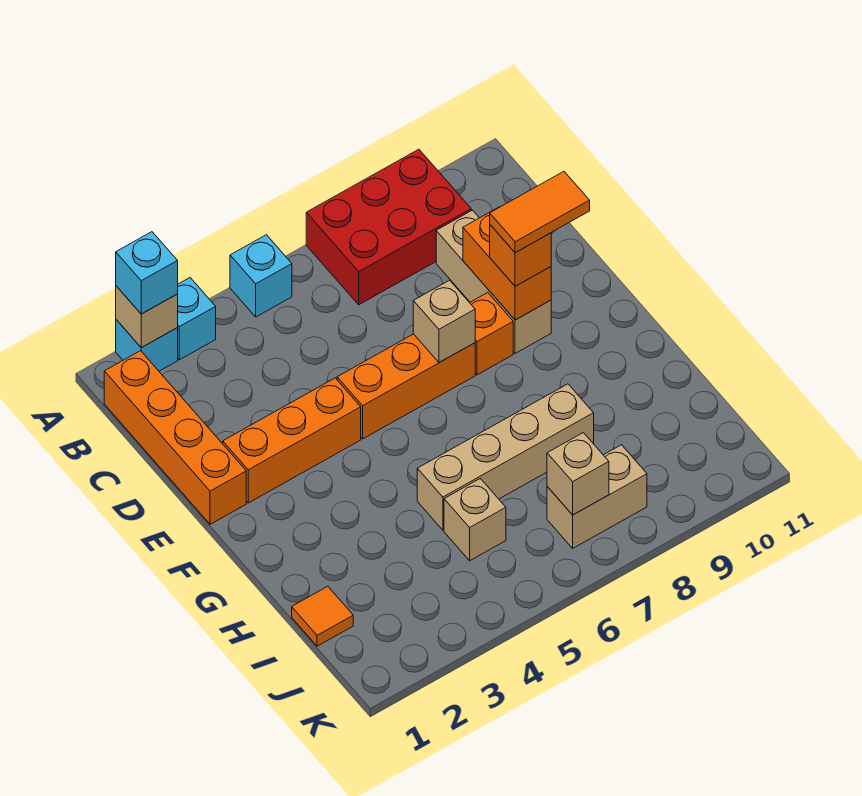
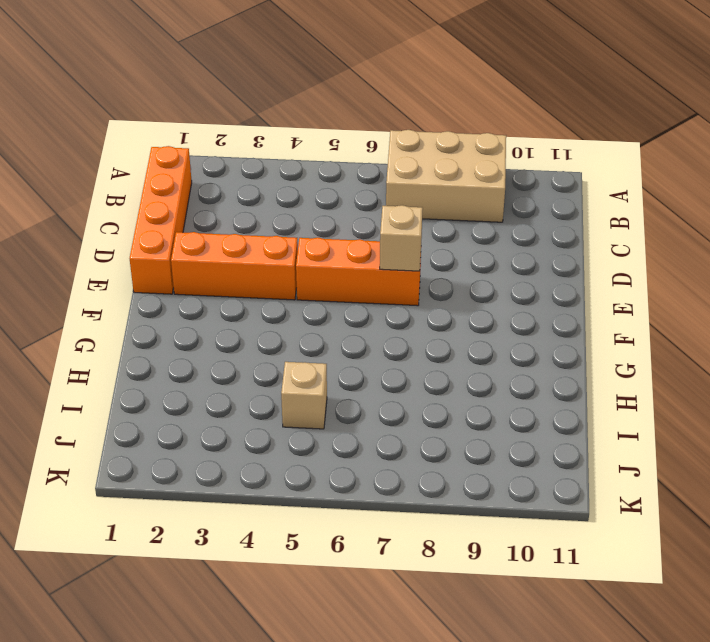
tan brick A7:B9 level 1 -> red brick A7:B9 level 1
none -> cyan brick A2 level 1
none -> cyan brick A3 level 1
none -> cyan brick A5 level 1

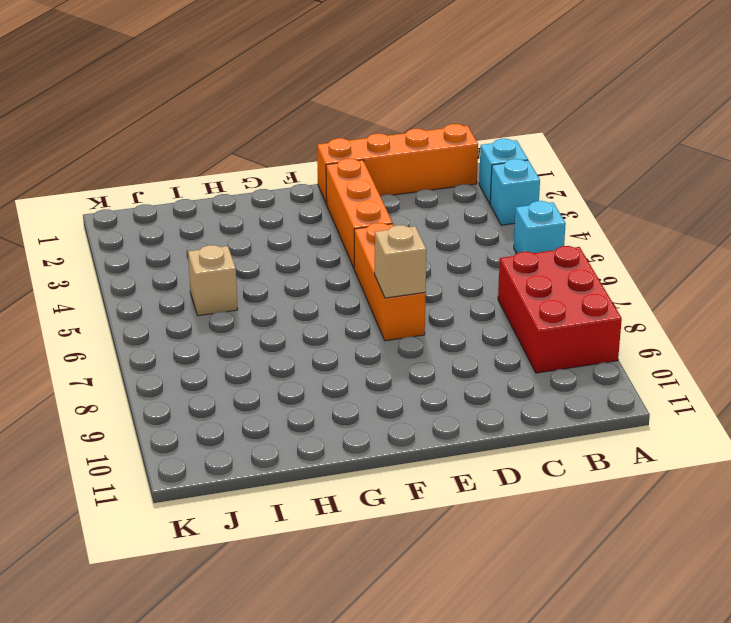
none -> tan brick C9:E9 level 1
none -> orange brick E8 level 1
none -> tan brick H5:H8 level 1

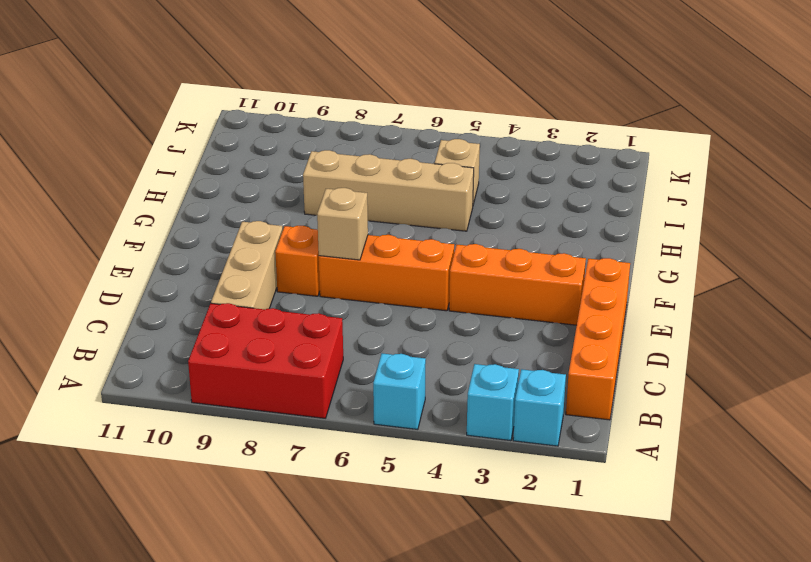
none -> orange tile I1 level 1
none -> tan brick J7:J8 level 1
none -> tan brick A2 level 2

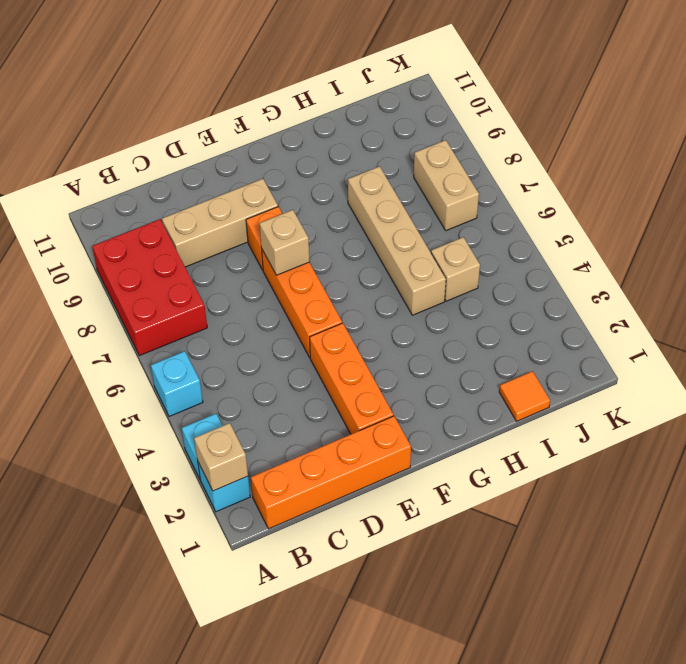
none -> orange brick D9:E9 level 2
none -> tan brick J7 level 2
none -> cyan brick A2 level 3

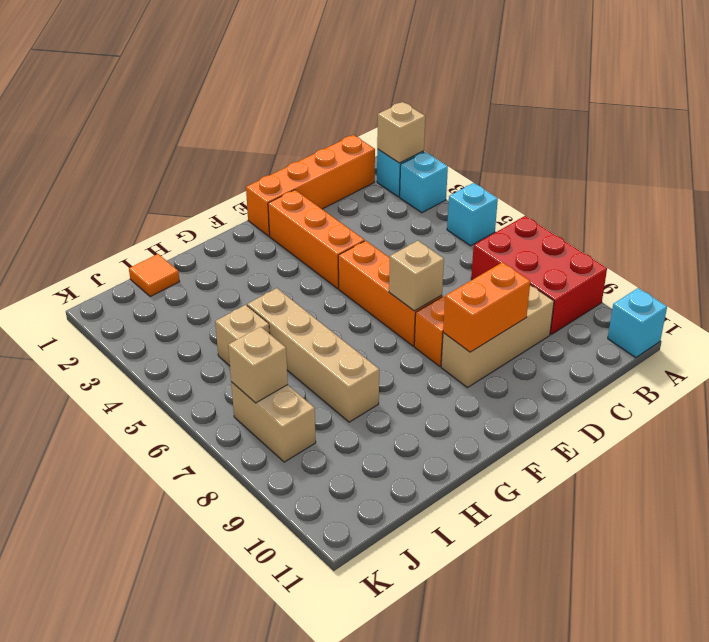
cyan brick A11 level 1 -> cyan brick A2 level 3
none -> orange brick E9 level 3
none -> orange tile E9:E10 level 4

